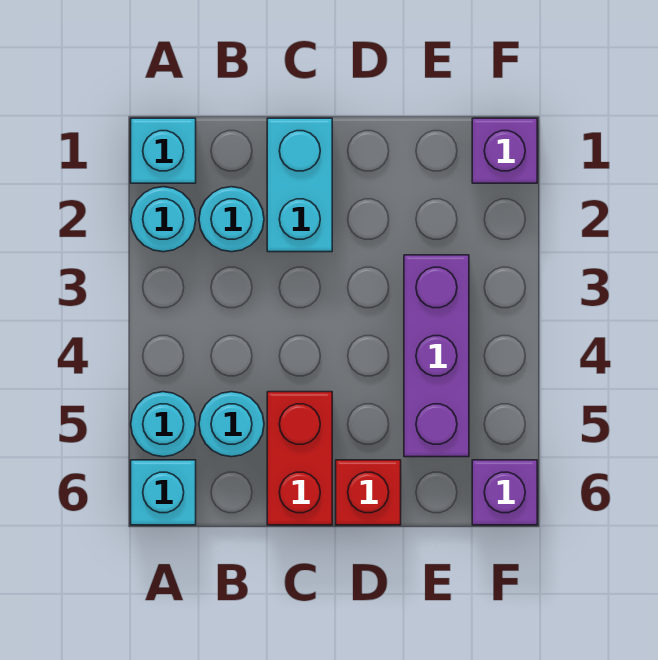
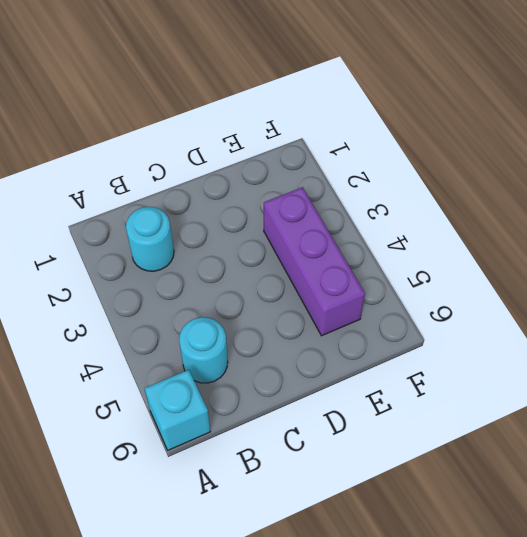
none -> cyan brick A1 level 1
none -> cyan round brick A2 level 1
none -> cyan round brick A5 level 1

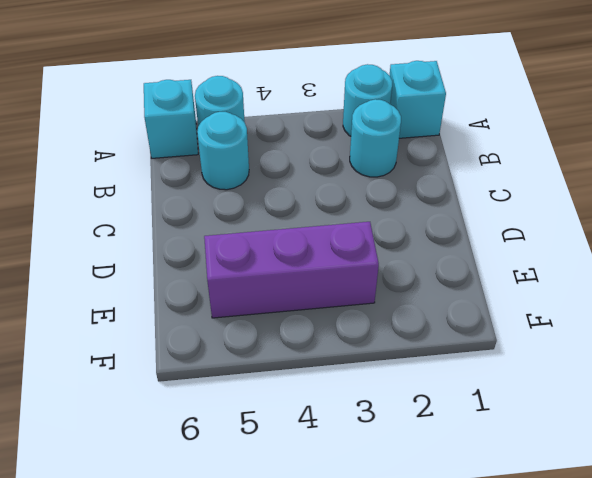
none -> cyan brick C1:C2 level 1
none -> red brick C5:C6 level 1
none -> red brick D6 level 1

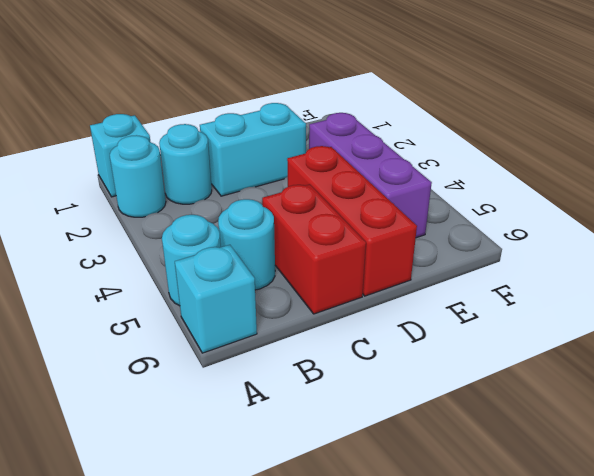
cyan brick C2:D2 level 1 -> cyan brick C1:C2 level 1
red brick D4:D6 level 1 -> red brick D6 level 1
none -> purple brick F1 level 1
none -> purple brick F6 level 1

